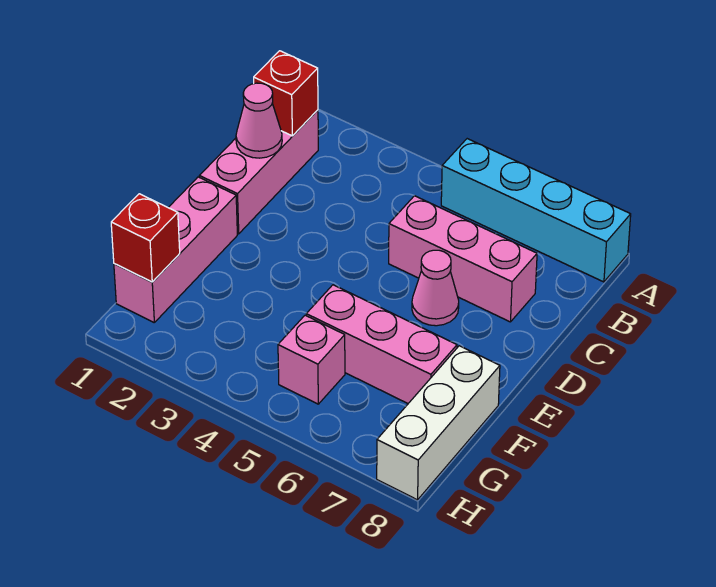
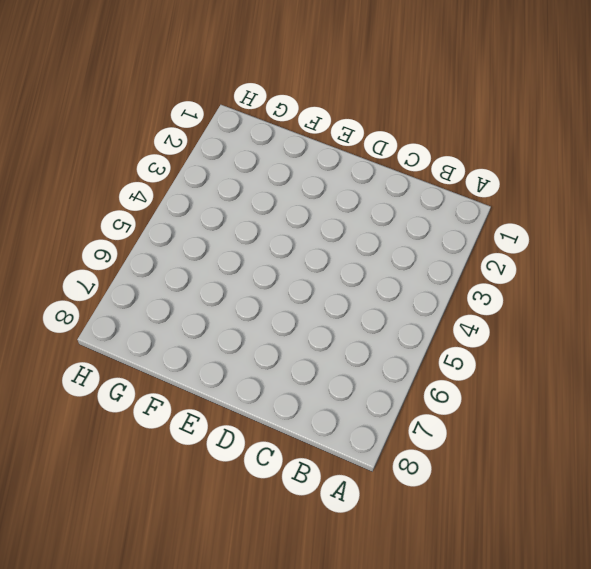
none -> cyan brick A5:A8 level 1
none -> pink brick B1:D1 level 1

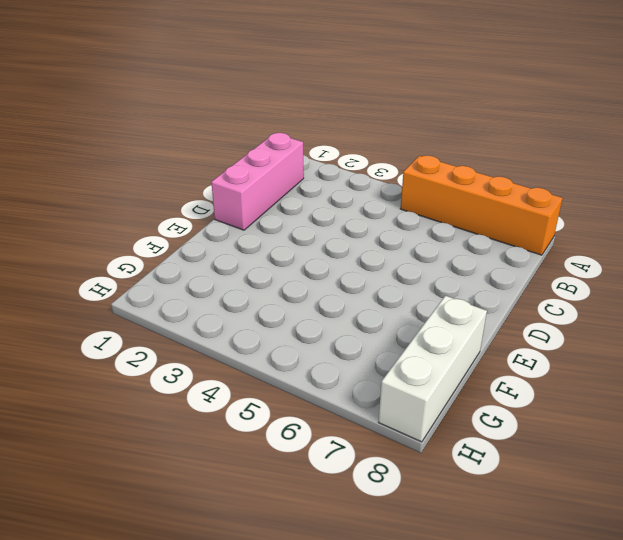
orange brick A5:A8 level 1 -> cyan brick A5:A8 level 1
none -> pink brick C5:C7 level 1
none -> pink cone D6 level 1

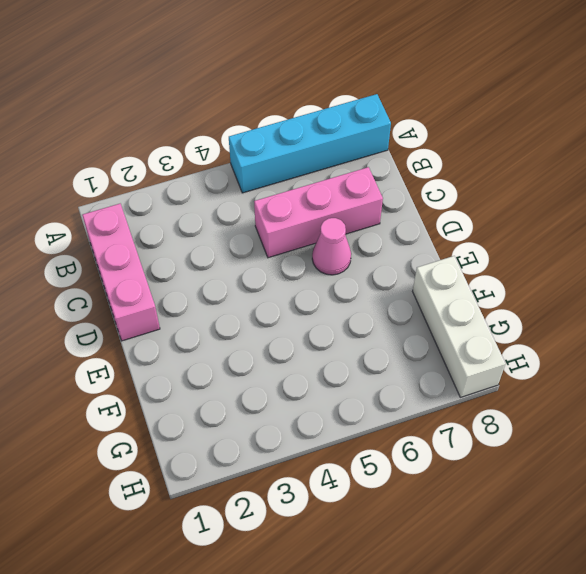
none -> pink brick E1:G1 level 1
none -> pink brick F5:F7 level 1

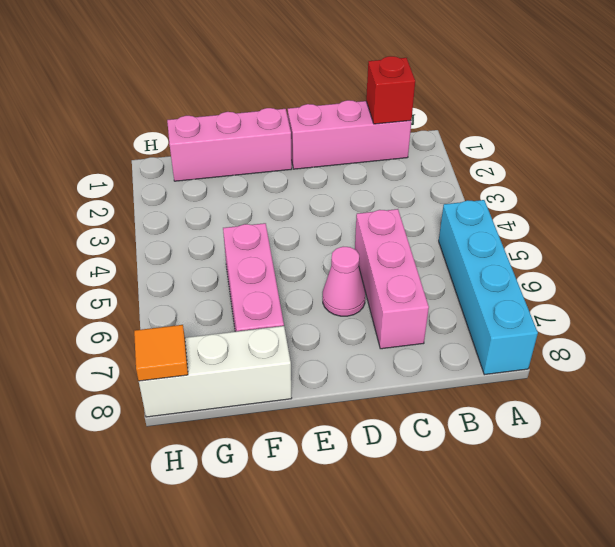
orange tile H8 level 2 -> none
none -> pink brick G5 level 1
none -> pink cone C1 level 2

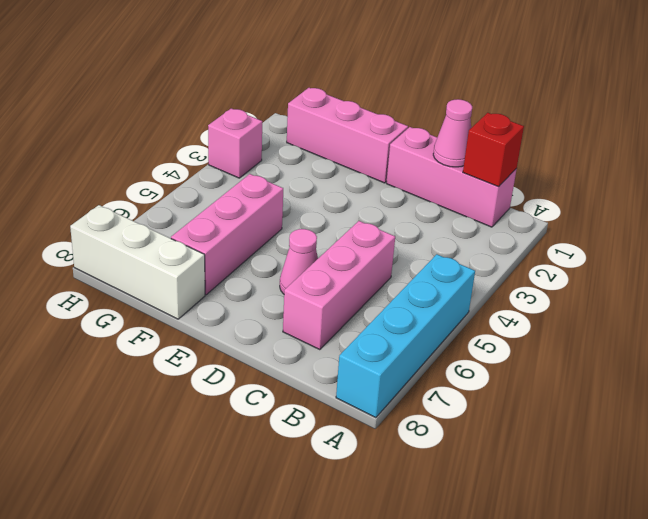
pink brick H3 level 1 -> pink brick G5 level 1
none -> red brick G1 level 2

